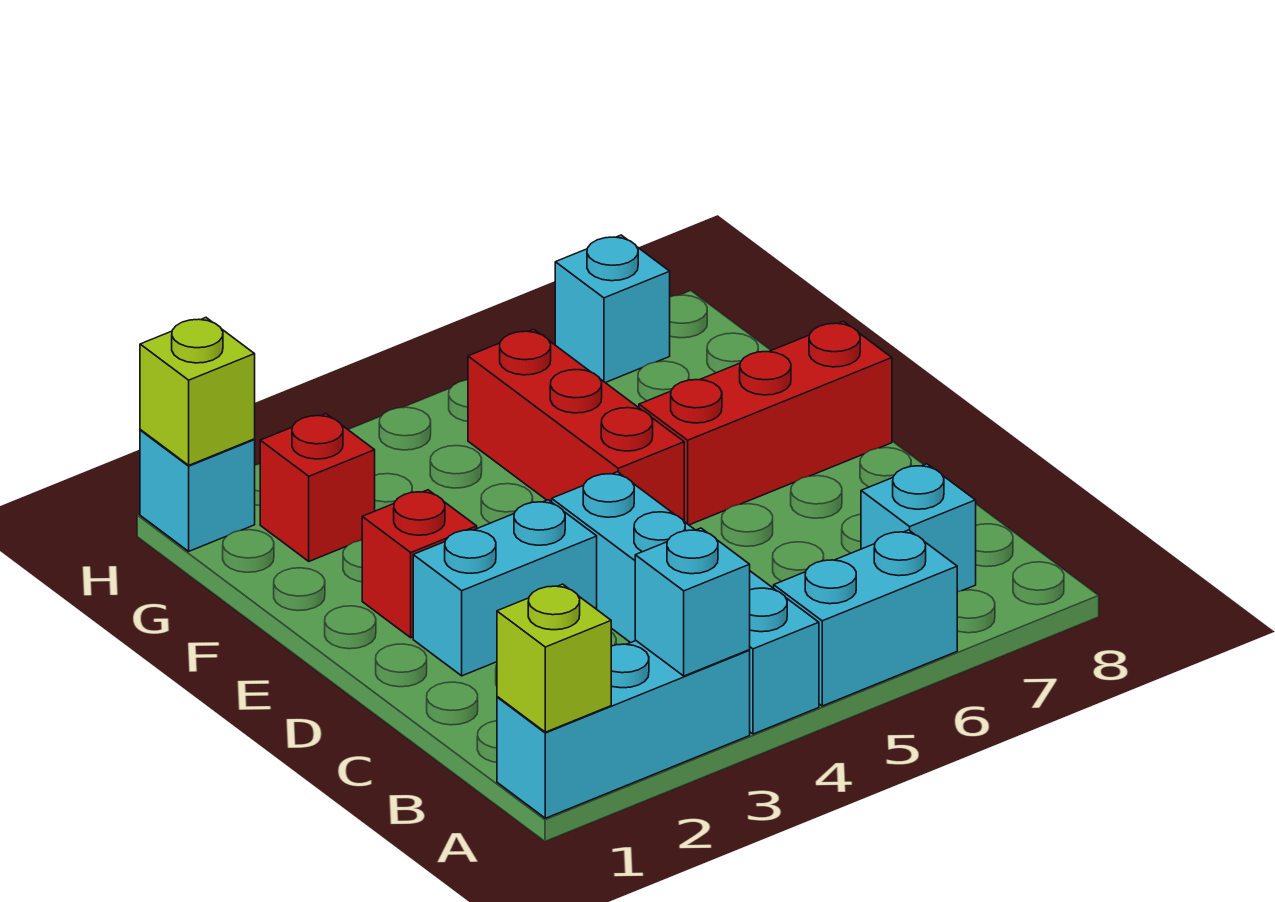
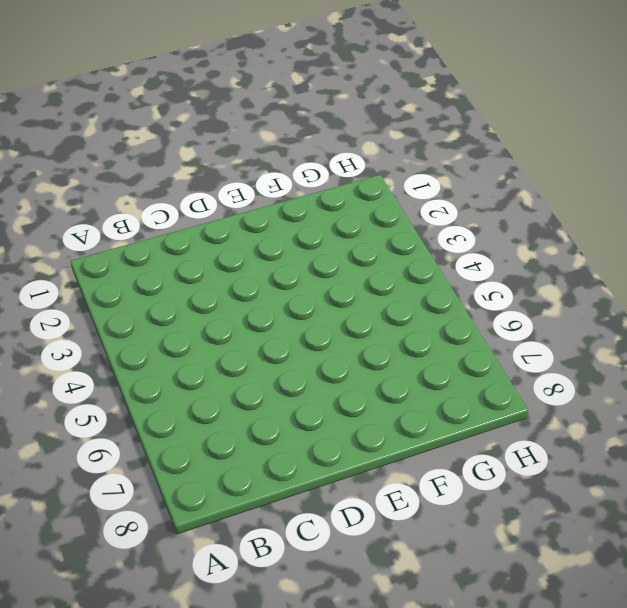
none -> cyan brick A1:A3 level 1
none -> cyan brick A4:D4 level 1
none -> cyan brick A5:A6 level 1

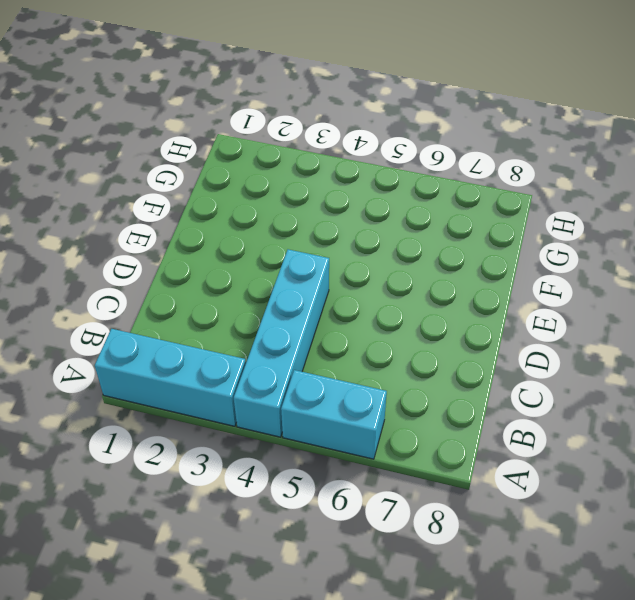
none -> cyan brick B7 level 1
none -> cyan brick D2:D3 level 1
none -> red brick E2 level 1

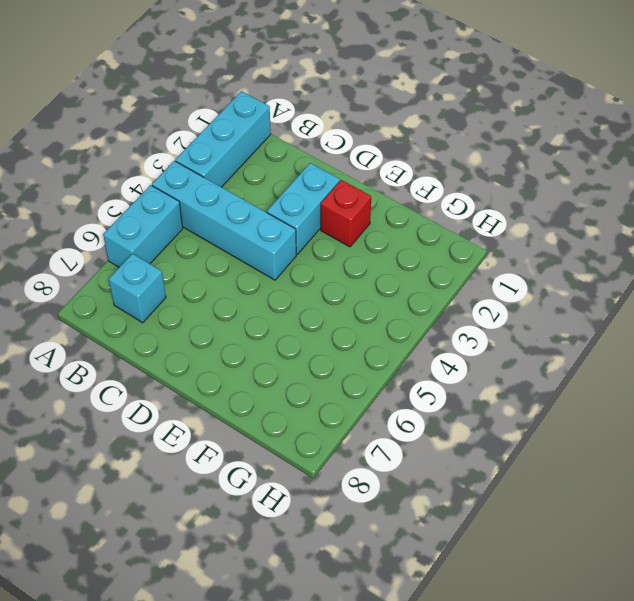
none -> red brick E5:G5 level 1
none -> red brick E6:E8 level 1
none -> red brick G2 level 1

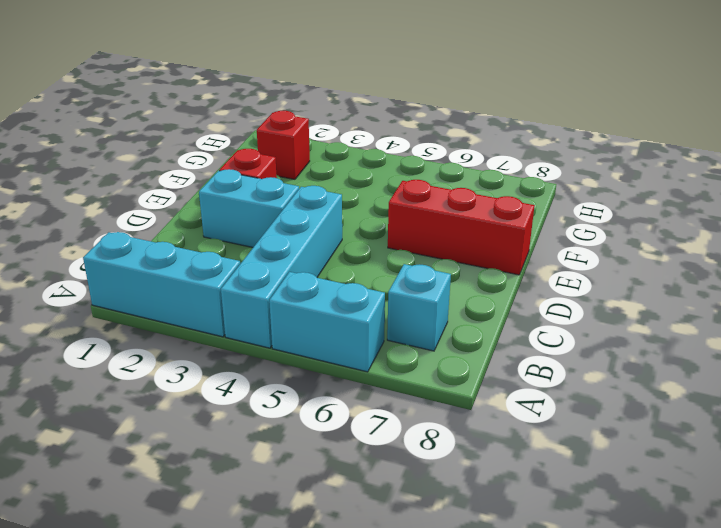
none -> red brick E5:G5 level 1
none -> cyan brick H1 level 1
none -> cyan brick H7 level 1

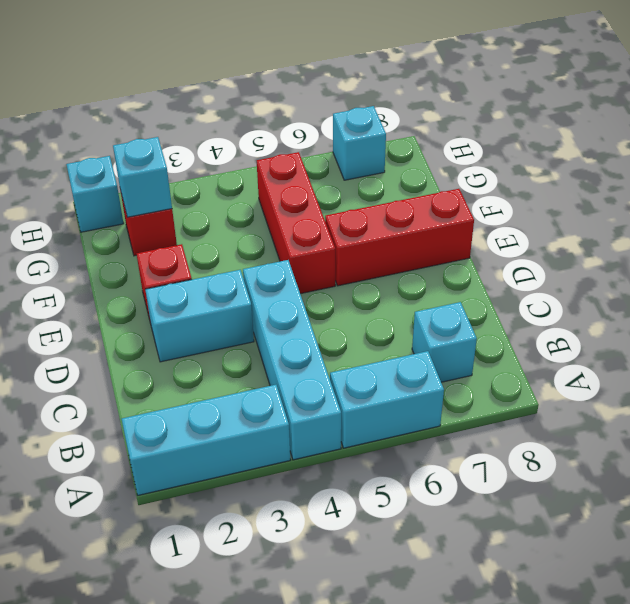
cyan brick G2 level 2 -> cyan brick A3 level 2
none -> lime brick A1 level 2
none -> lime brick H1 level 2

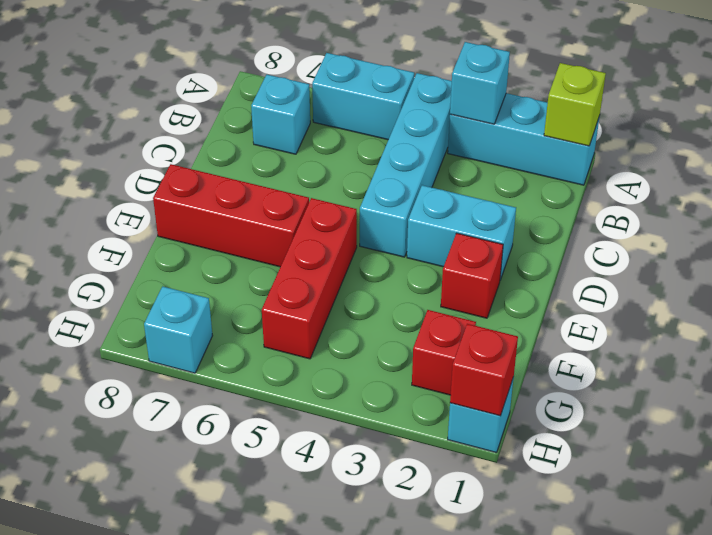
red brick H1 level 2 -> lime brick H1 level 2

